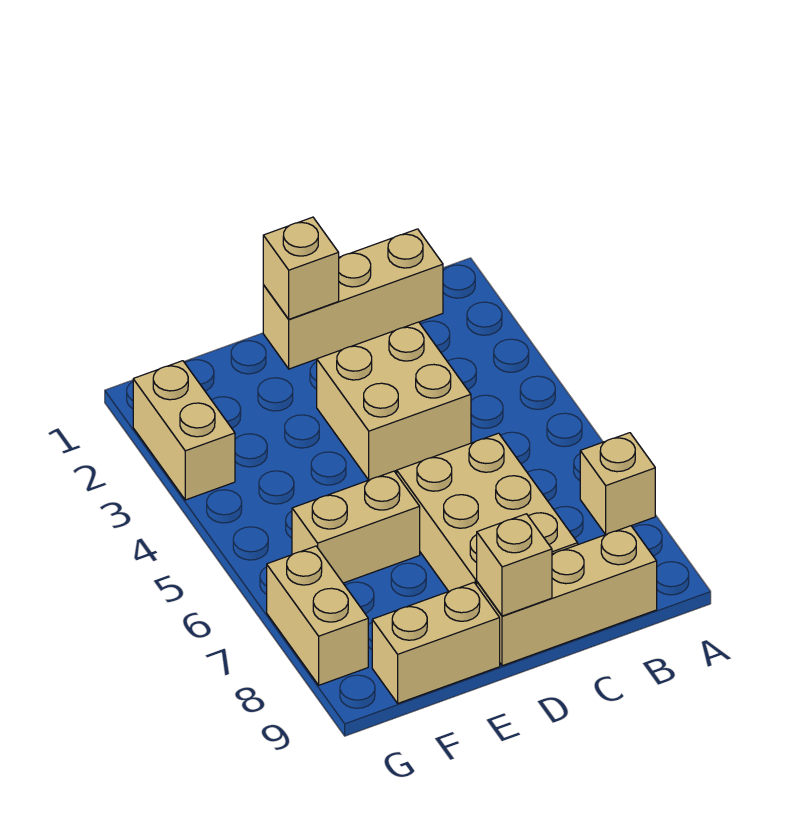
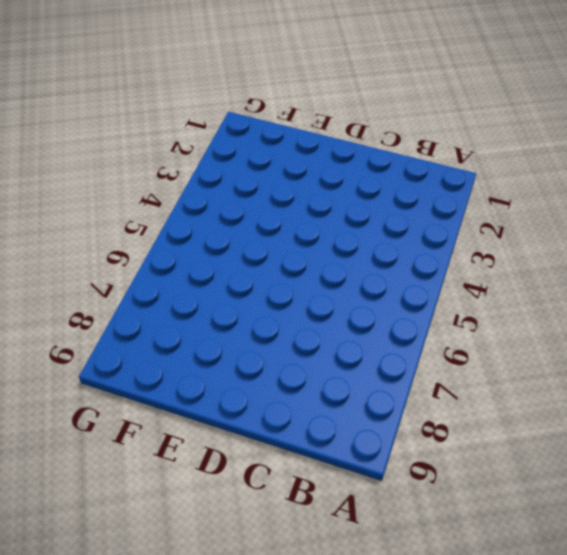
none -> tan brick A7 level 1
none -> tan brick B1:D1 level 1

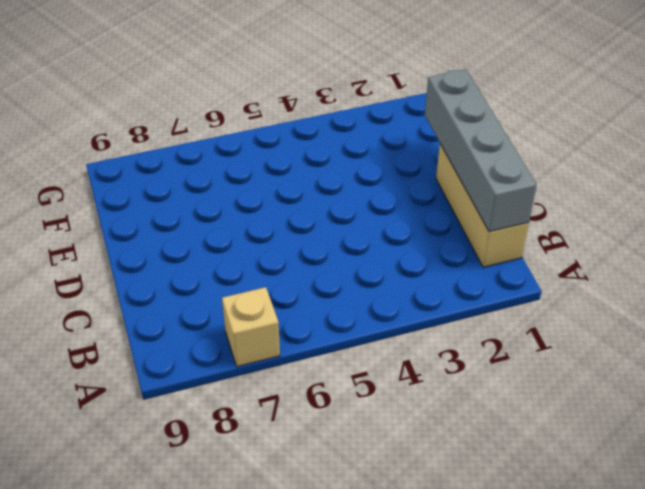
grey brick B1:E1 level 2 -> tan brick D1 level 2
none -> tan brick B9:D9 level 1
none -> tan brick C3:D4 level 1

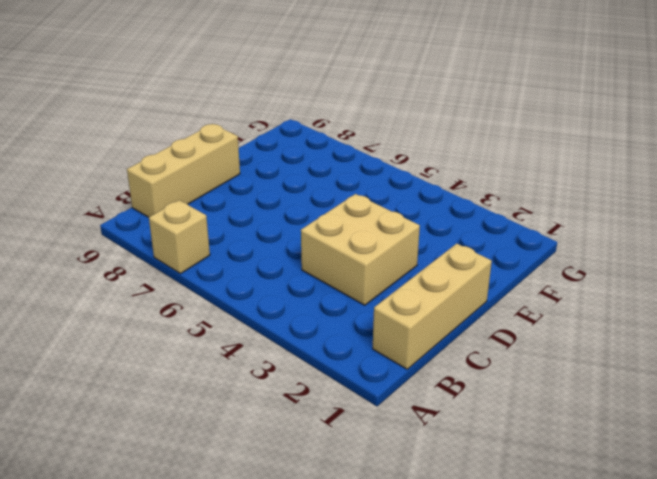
none -> tan brick C6:D8 level 1
none -> tan brick E6:F6 level 1

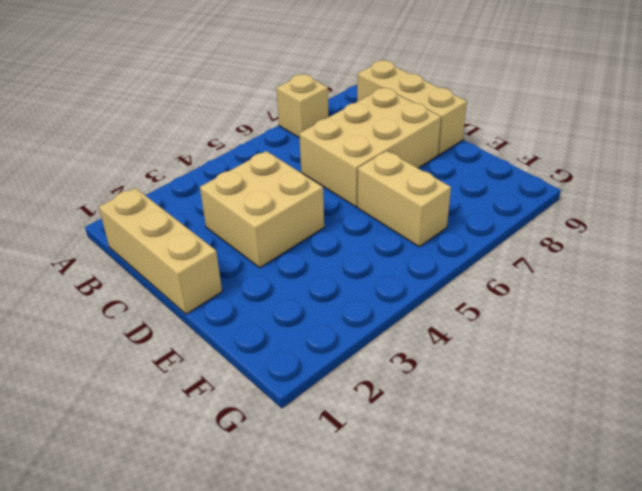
none -> tan brick E9:F9 level 1
none -> tan brick G2:G3 level 1

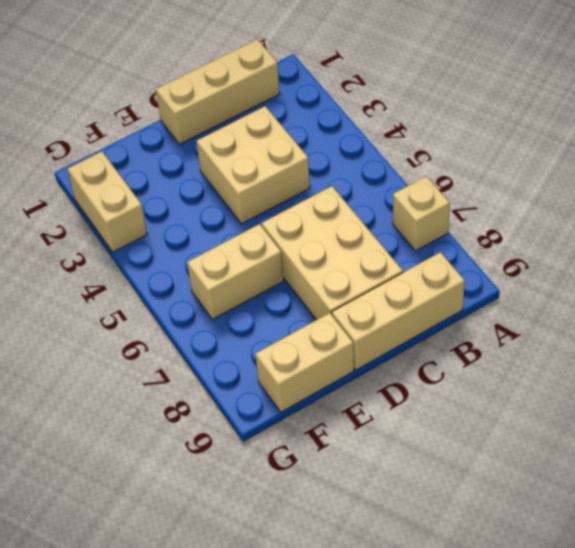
none -> tan brick G7:G8 level 1
none -> tan brick D1 level 2

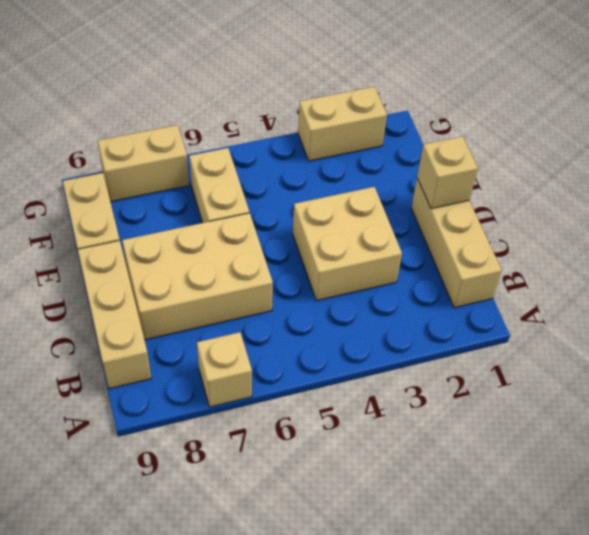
none -> tan brick D9 level 2

